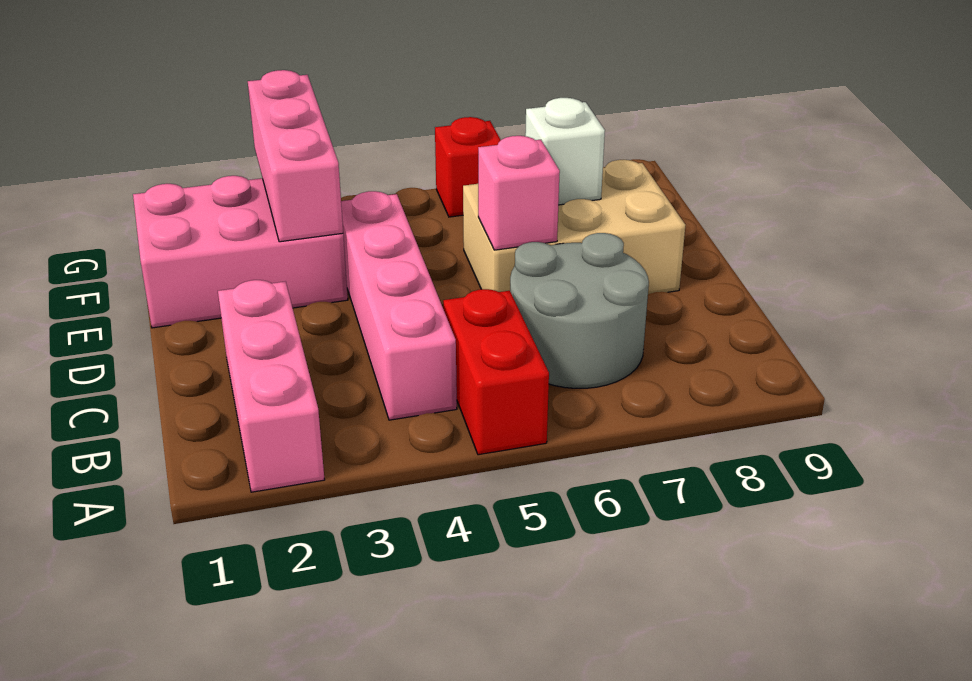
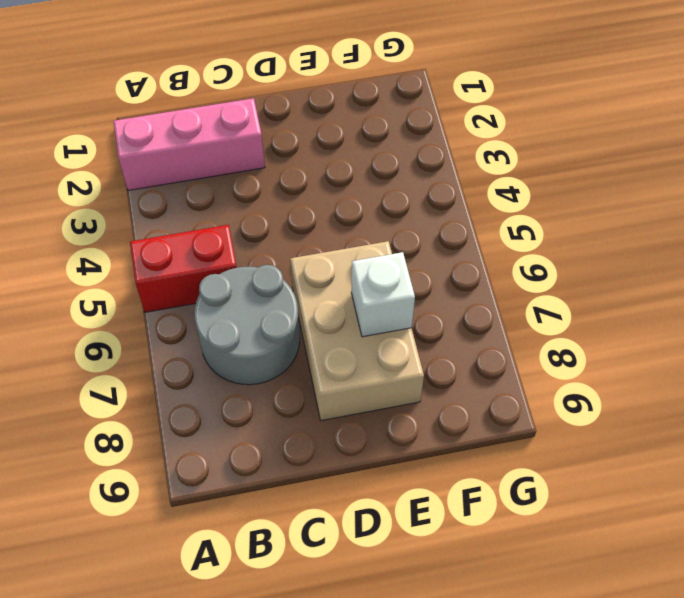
none -> pink brick B4:E4 level 1
none -> pink brick E1:F3 level 1

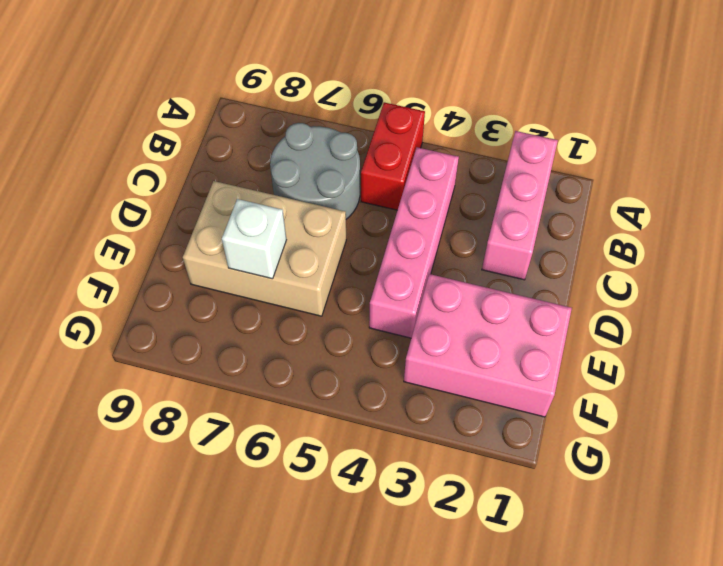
none -> red brick G6 level 1
none -> pink brick D6 level 2

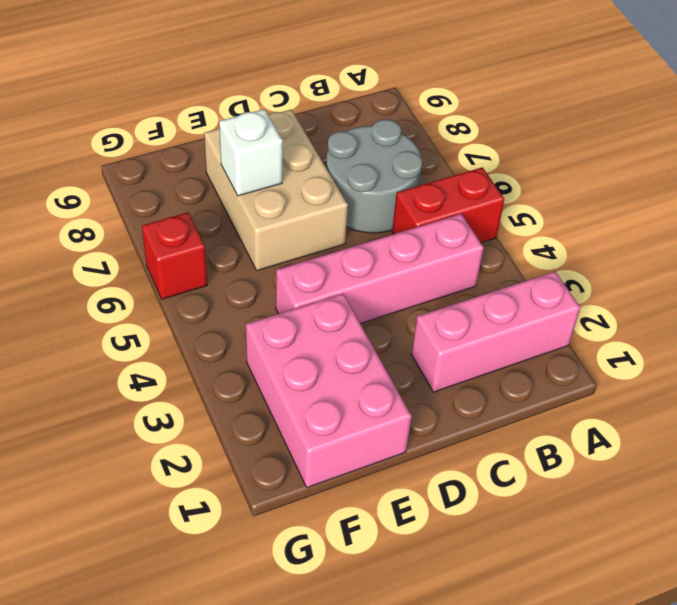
none -> pink brick D6 level 2
none -> pink brick E3:G3 level 2

